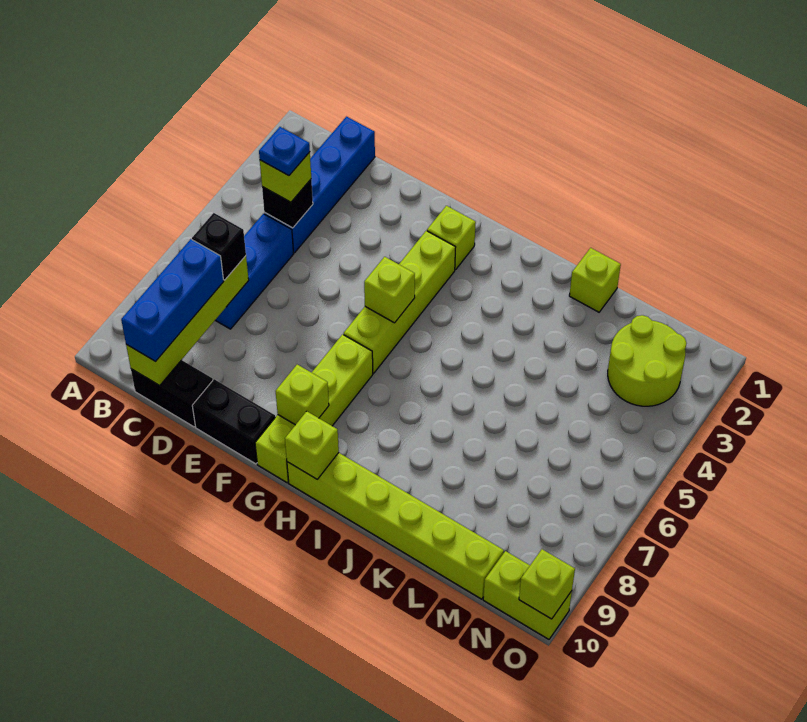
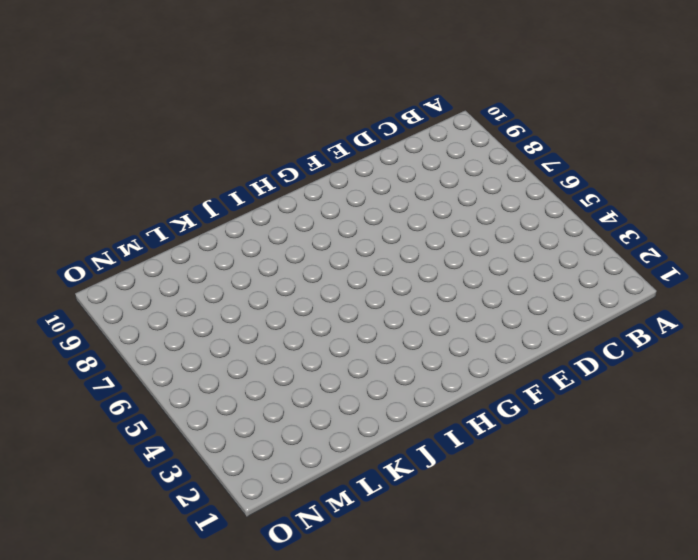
none -> blue brick C1:C4 level 1
none -> blue brick C5:C7 level 1
none -> black brick C10:D10 level 1

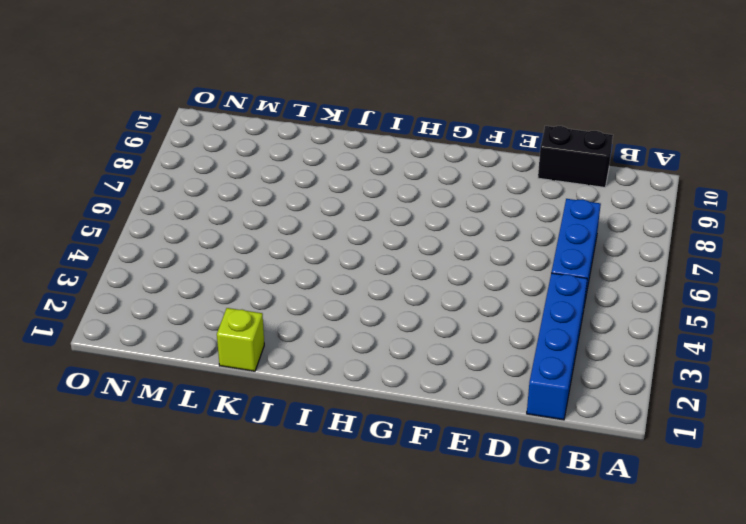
none -> black brick E10:F10 level 1
none -> lime brick G2 level 1
none -> lime brick G3:G6 level 1

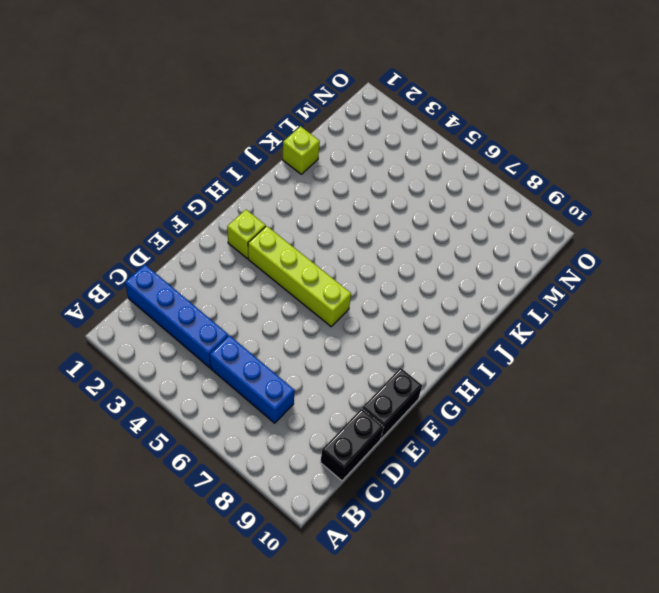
none -> lime brick G7:G10 level 1
none -> lime brick H10:M10 level 1
none -> lime round brick M2:N3 level 1

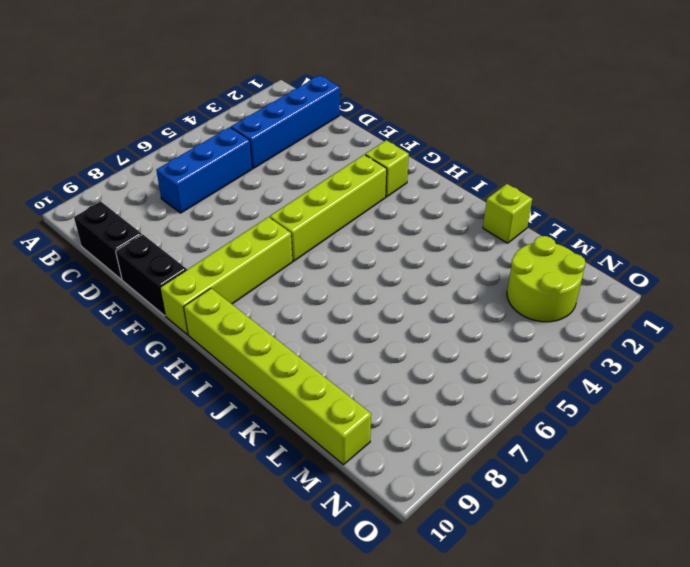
none -> lime brick N10:O10 level 1
none -> black brick C4 level 2
none -> lime brick C7:C10 level 2

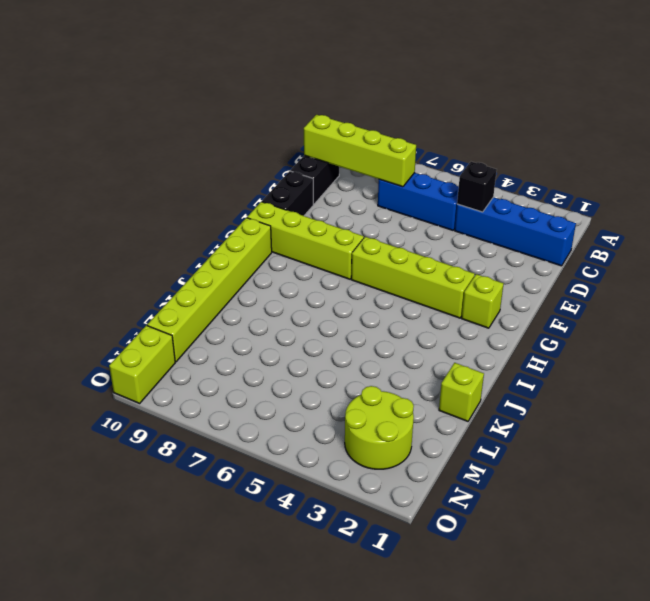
none -> lime brick G5 level 2
none -> lime brick G9 level 2
none -> lime brick H10 level 2

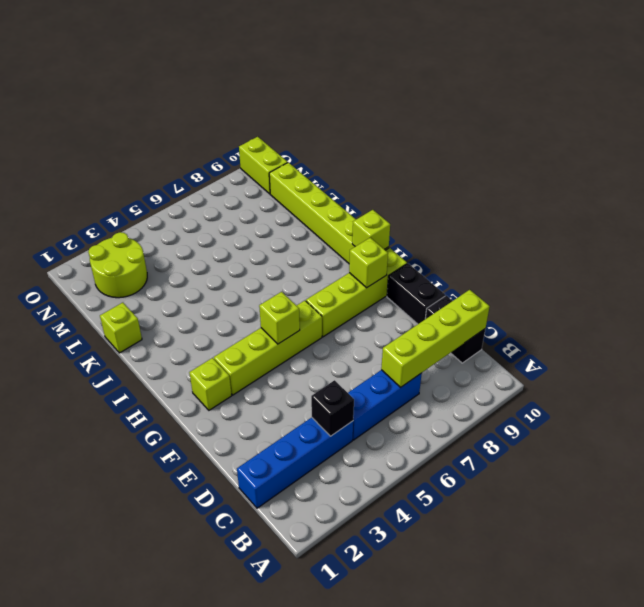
none -> lime brick O10 level 2
none -> lime brick C4 level 3
none -> black brick C7 level 3

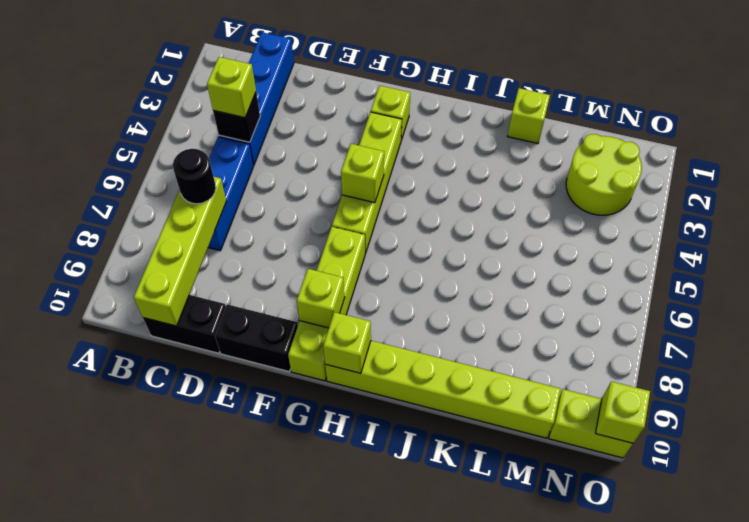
black round brick C7 level 3 -> black brick C7 level 3
none -> blue brick C8:C10 level 3
none -> blue plate C4 level 4

